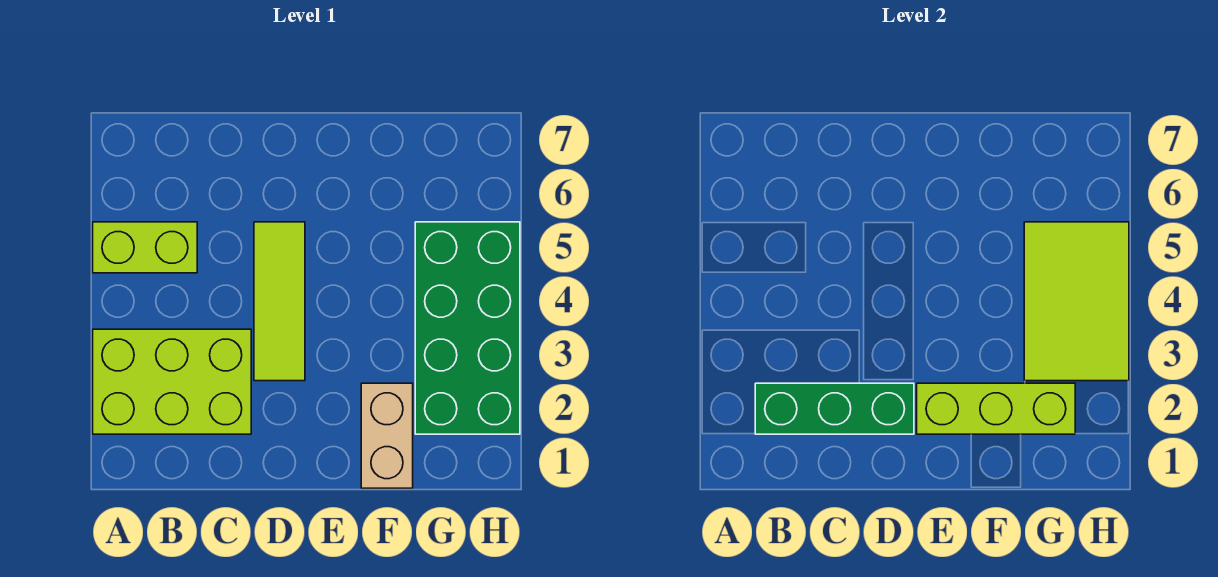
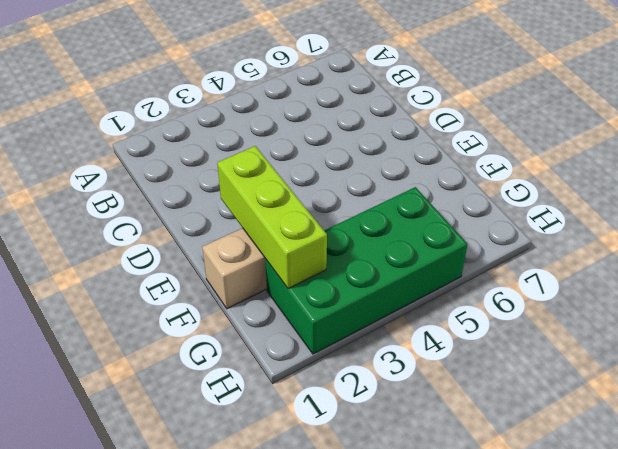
none -> lime brick A2:C3 level 1
none -> lime brick A5:B5 level 1

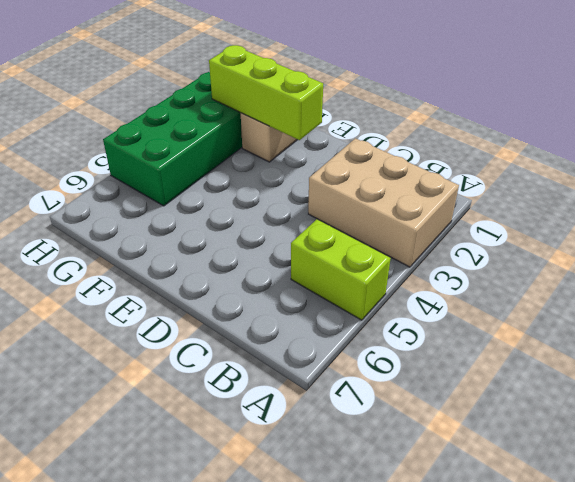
tan brick A2:C3 level 1 -> lime brick A2:C3 level 1
none -> lime tile D3:D5 level 1
none -> green brick B2:D2 level 2

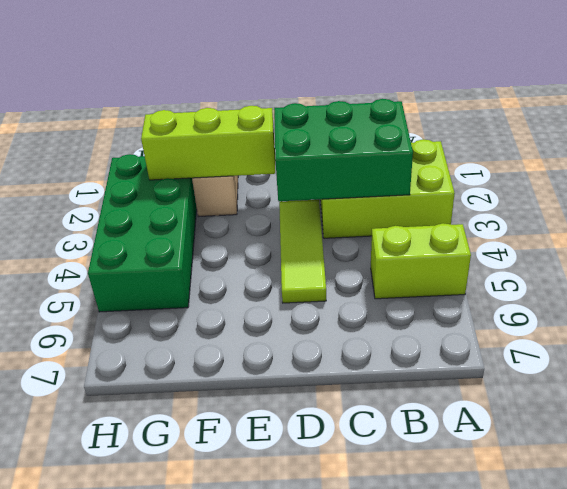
green brick B2:D3 level 2 -> green brick B2:D2 level 2
none -> lime tile G3:H5 level 2

